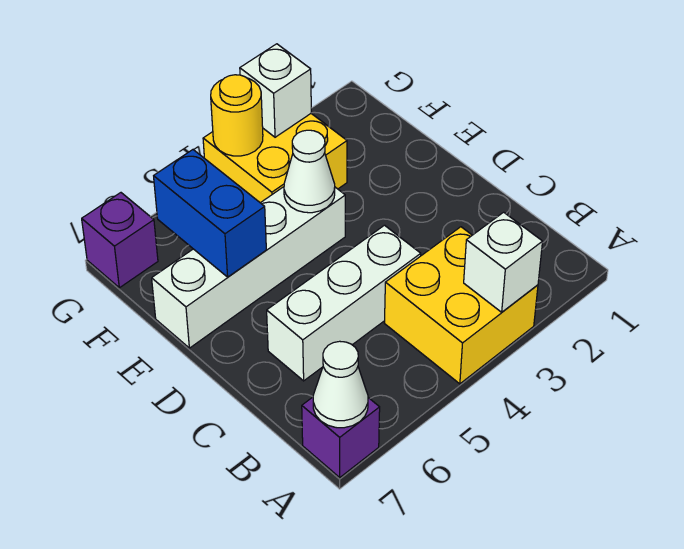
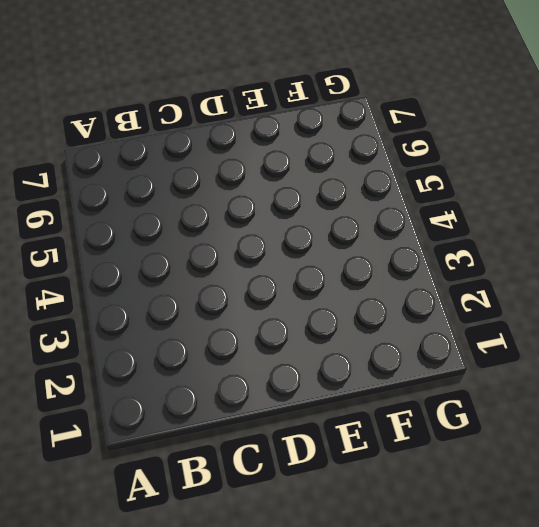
none -> yellow brick A3:B4 level 1
none -> purple brick A7 level 1
none -> white brick C4:C6 level 1

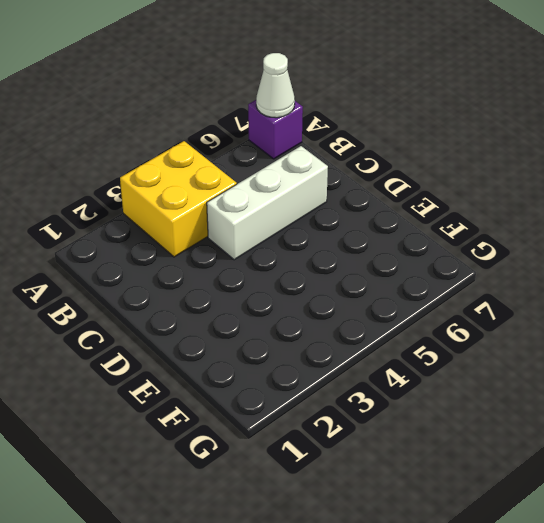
none -> white brick E4:E7 level 1
none -> yellow brick F3:G4 level 1
none -> purple brick G7 level 1

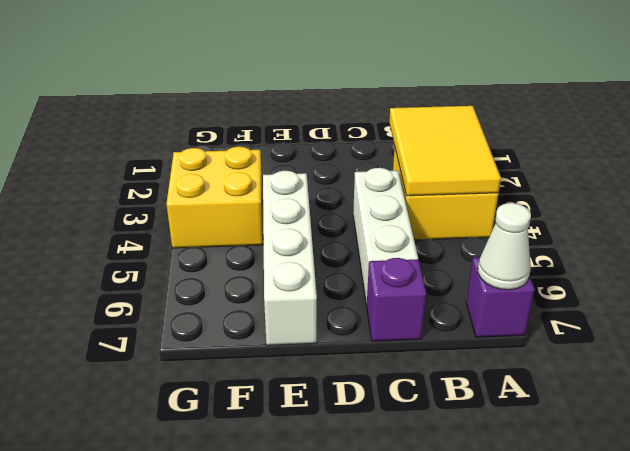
yellow tile A2:B4 level 2 -> white brick A3 level 2
purple brick C7 level 1 -> purple brick G7 level 1
none -> white cone E4 level 2
none -> blue brick E6:F6 level 2
none -> white brick G3 level 2

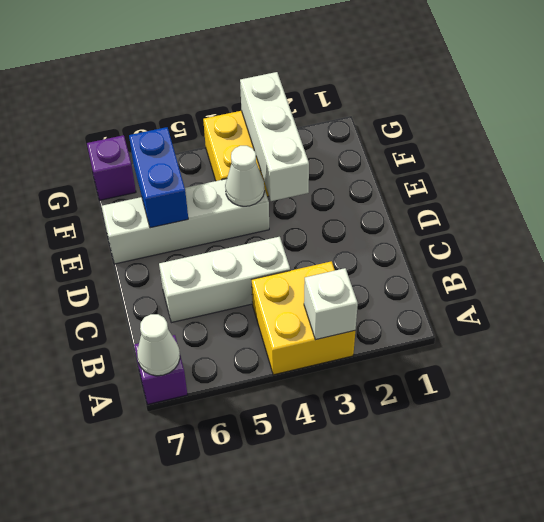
white brick E3:G3 level 2 -> white brick G3 level 2
none -> yellow round brick G4 level 2

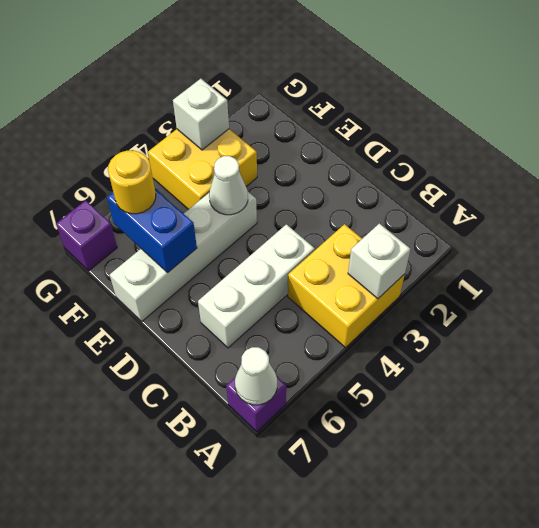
yellow round brick F6 level 3 -> yellow round brick G4 level 2

